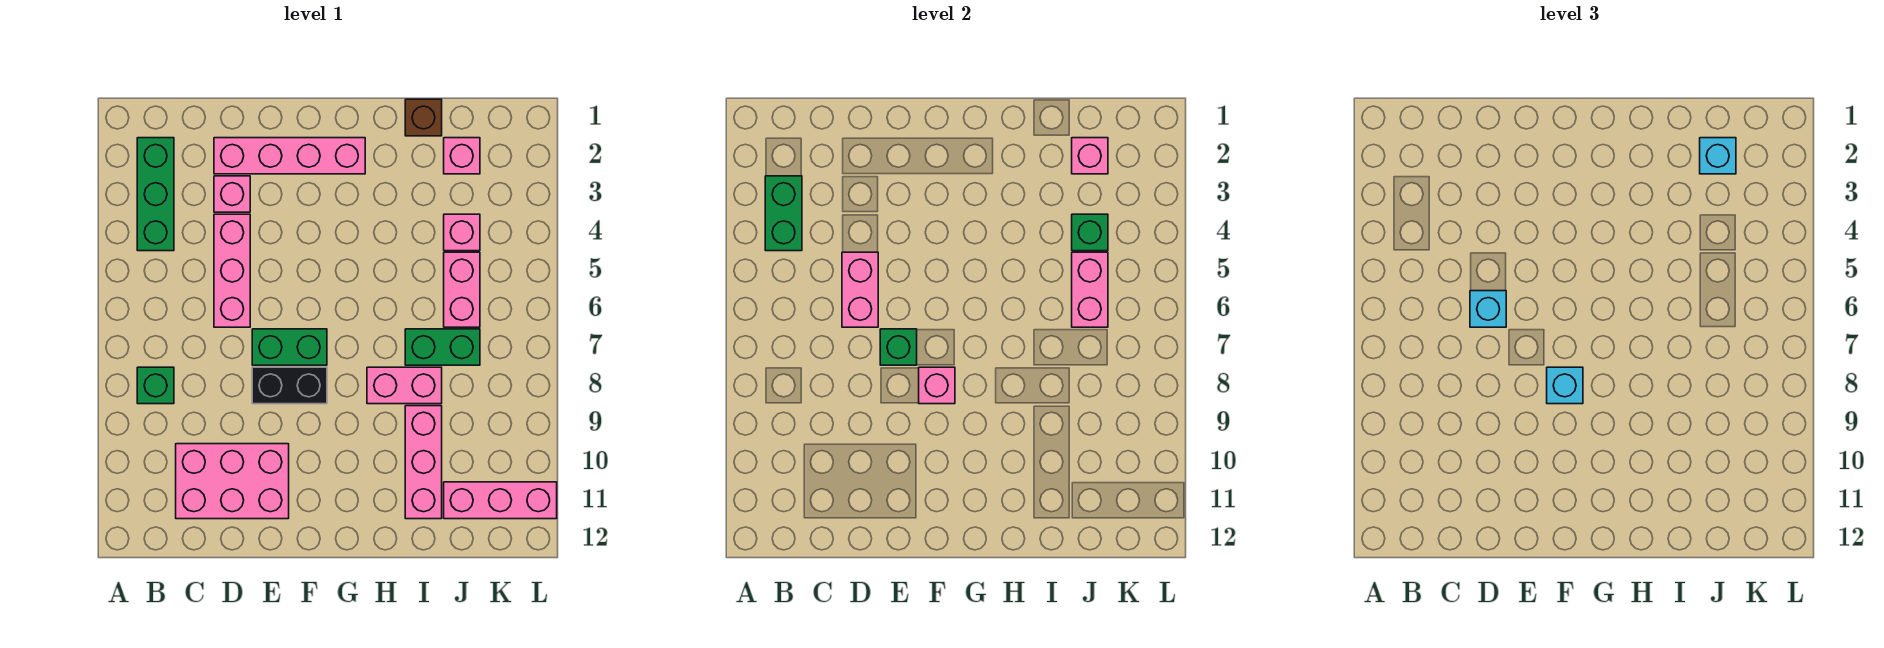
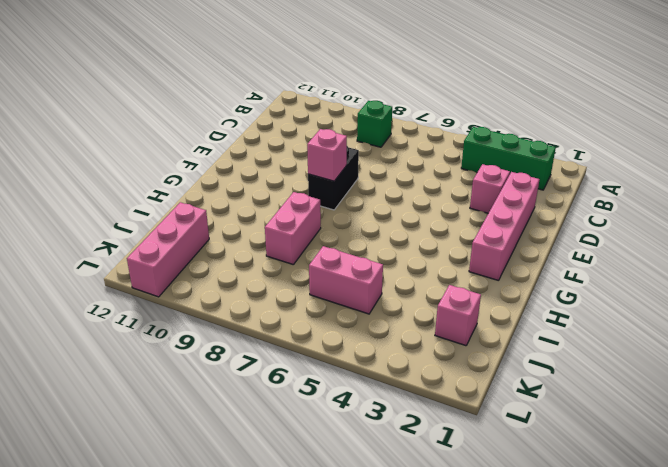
none -> pink brick C10:E11 level 1
none -> pink brick D4:D6 level 1
none -> green brick E7:F7 level 1

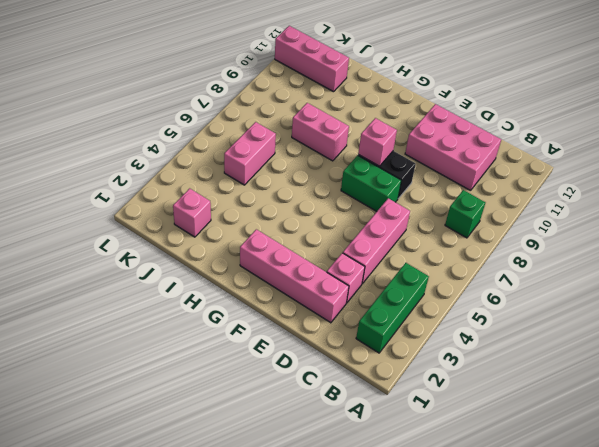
none -> brown brick I1 level 1
none -> green brick I7:J7 level 1
none -> pink brick I9:I11 level 1

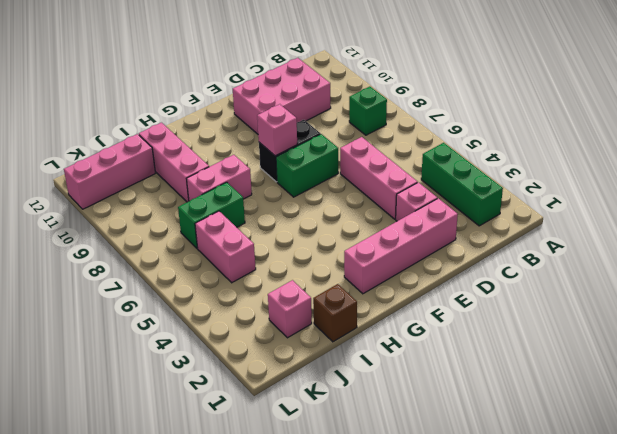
none -> pink brick J4 level 1
none -> green brick B3:B4 level 2
none -> pink brick D5:D6 level 2

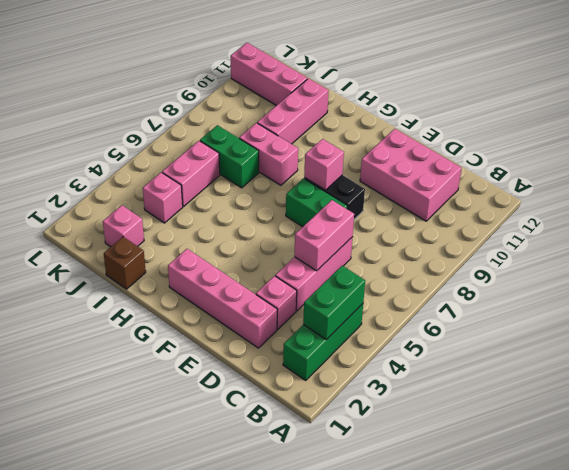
none -> green brick B8 level 1
none -> green brick E7 level 2
none -> pink brick J2 level 2

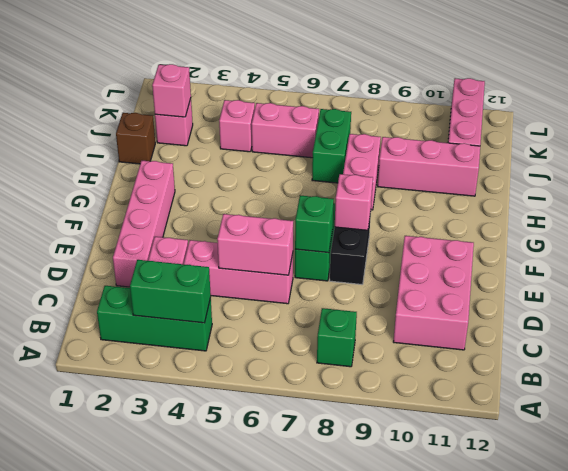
none -> green brick J4 level 2
none -> pink brick J5:J6 level 2
none -> cyan brick D6 level 3

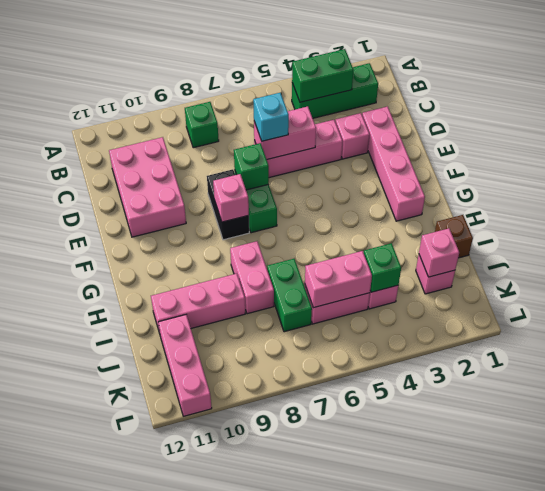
none -> cyan brick F8 level 3
none -> cyan brick J2 level 3

